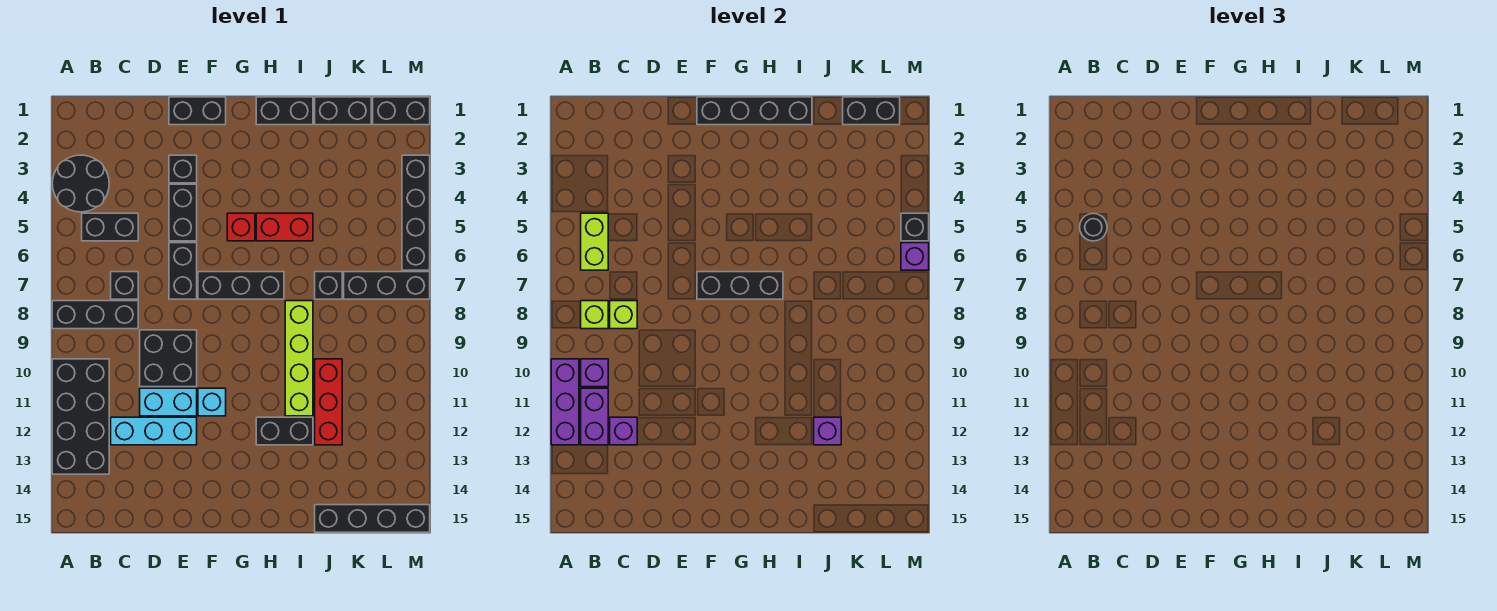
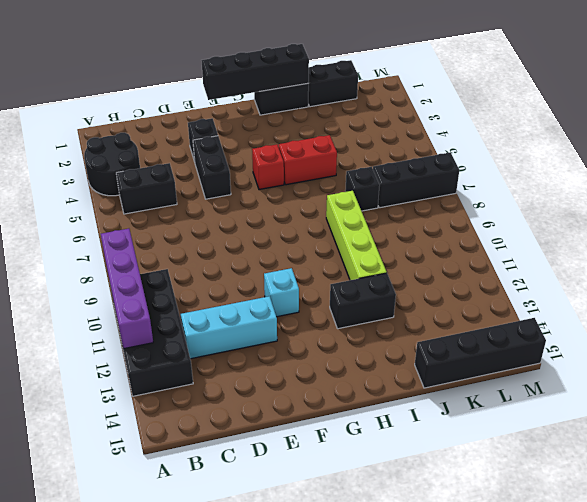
purple brick A9:A12 level 2 -> purple brick A10:A12 level 2
none -> black brick A8:C8 level 1
none -> black brick C7 level 1
none -> black brick D9:E10 level 1
none -> cyan brick D11:E11 level 1

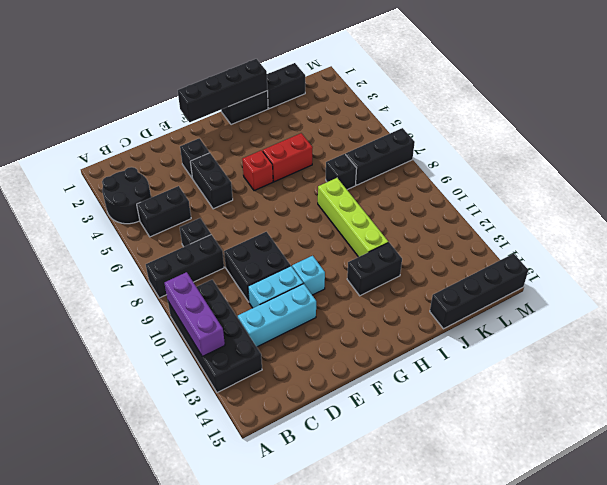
none -> black brick E1:F1 level 1
none -> black brick E6:E7 level 1
none -> black brick F7:H7 level 1
none -> red brick J10:J12 level 1

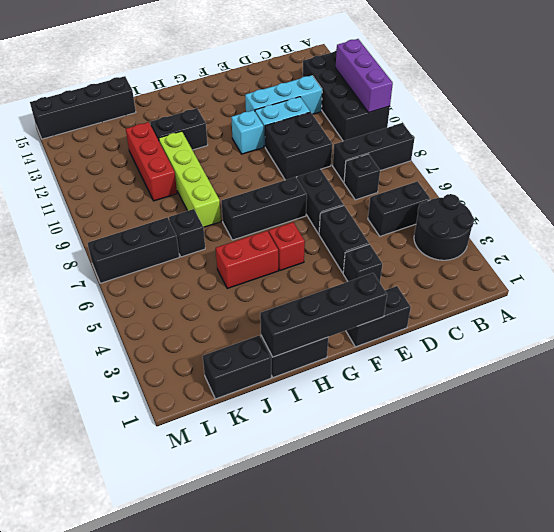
none -> black brick L1:M1 level 1
none -> black brick M3:M6 level 1
none -> lime brick B5:B6 level 2
none -> lime brick B8 level 2

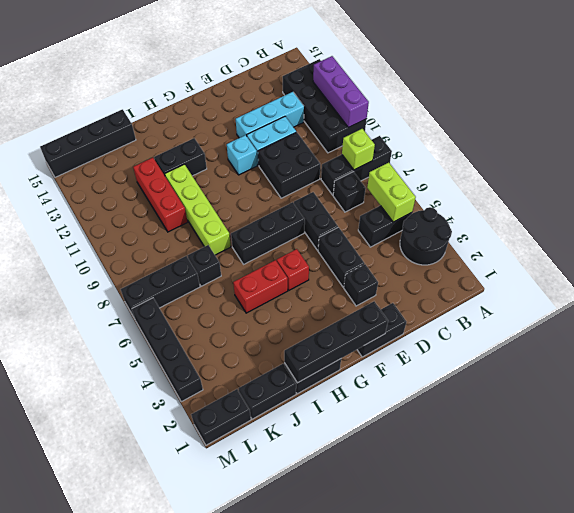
none -> purple brick B10 level 2
none -> purple brick B11:B12 level 2
none -> lime brick C8 level 2
none -> purple brick C12 level 2

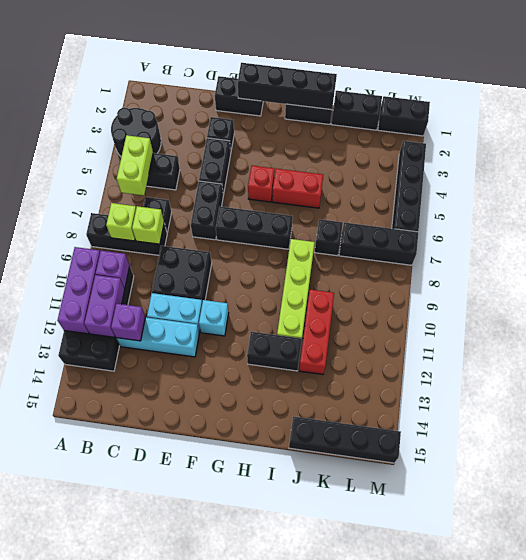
none -> black brick F7:H7 level 2
none -> purple brick J12 level 2
none -> black brick K1:L1 level 2
none -> black brick M5 level 2

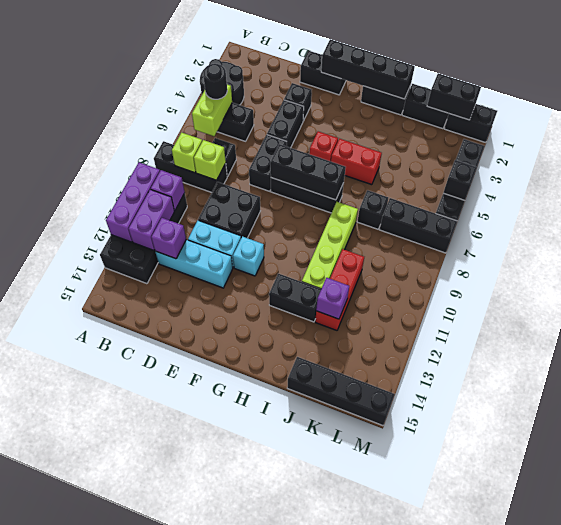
none -> purple brick M6 level 2

